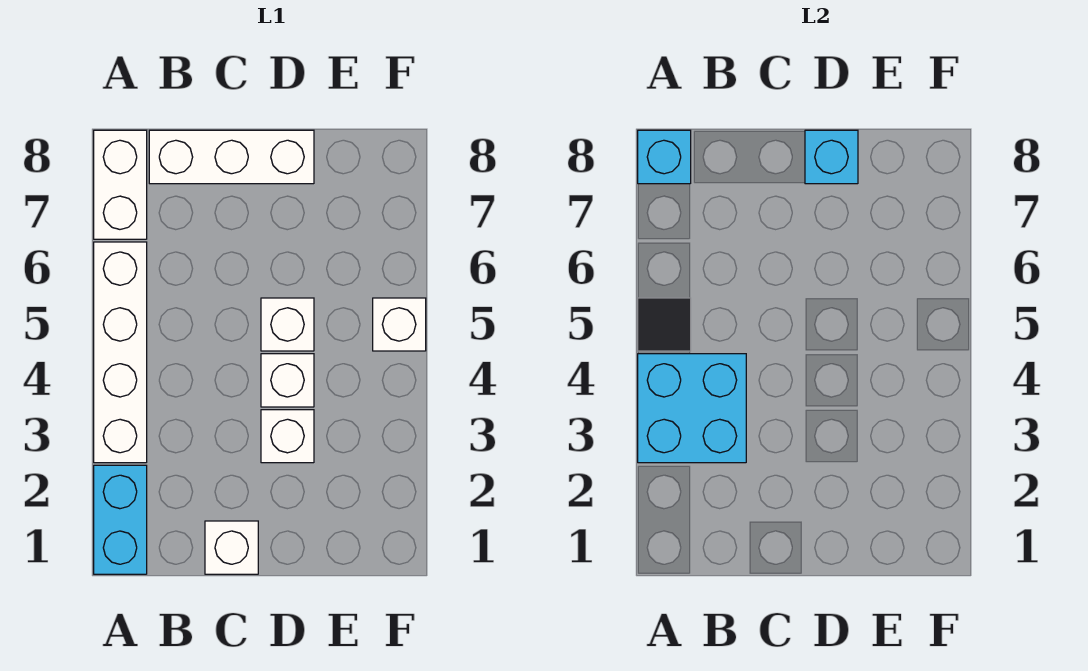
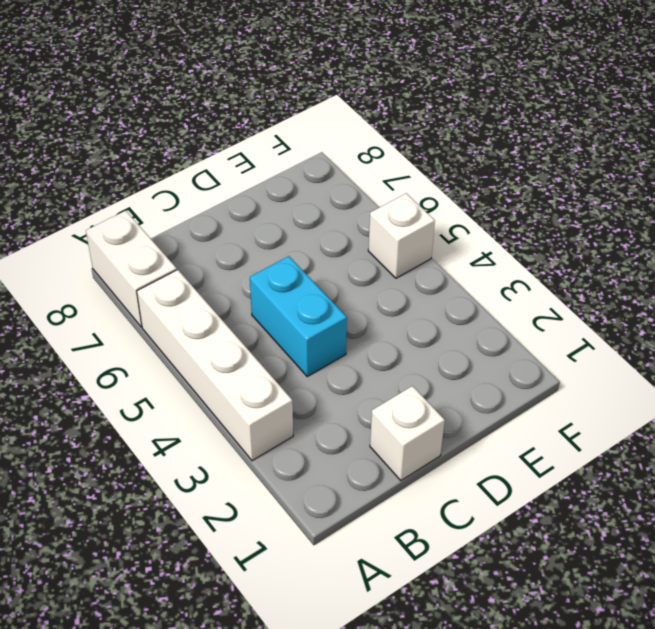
cyan brick C4:C5 level 1 -> cyan brick A1:A2 level 1
none -> white brick B8:D8 level 1
none -> white brick D3 level 1
none -> white brick D4 level 1

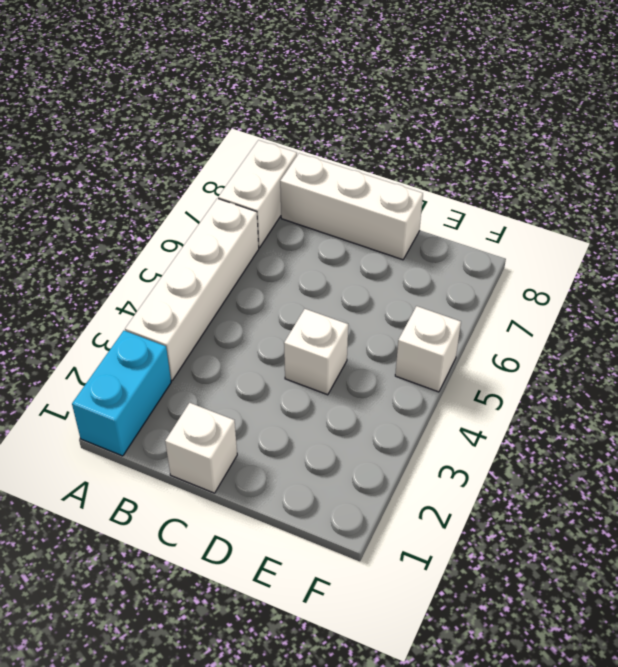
none -> white brick D3 level 1
none -> white brick D5 level 1
none -> cyan brick A3:B4 level 2

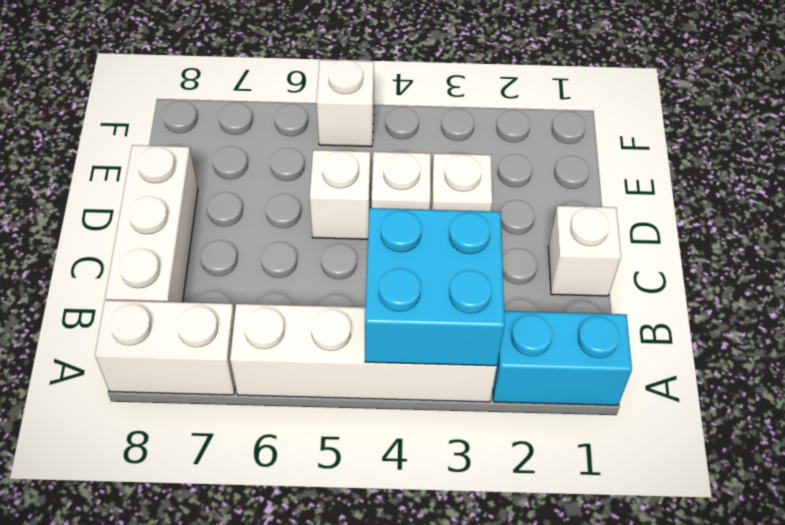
none -> black tile A5 level 2
none -> cyan brick A8 level 2
none -> cyan brick D8 level 2

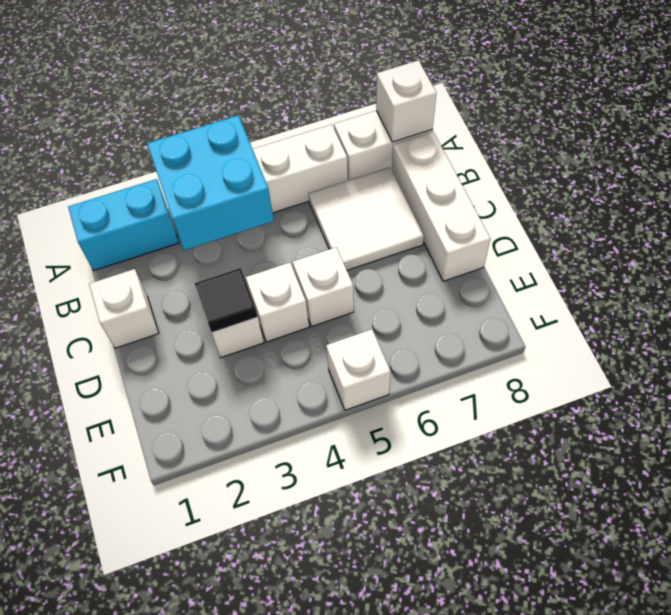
white brick A8 level 2 -> cyan brick A8 level 2
white tile B6:C7 level 1 -> none
black tile D3 level 2 -> black tile A5 level 2
none -> cyan brick D8 level 2

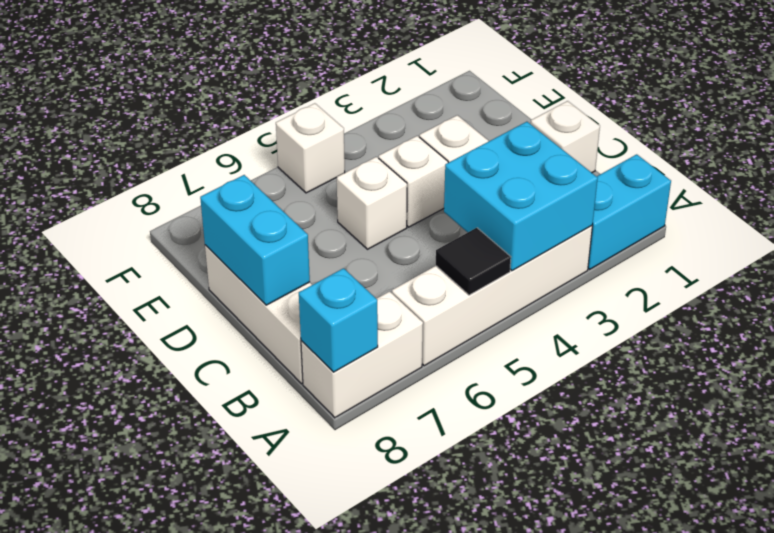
cyan brick C8:D8 level 2 -> cyan brick D8 level 2

